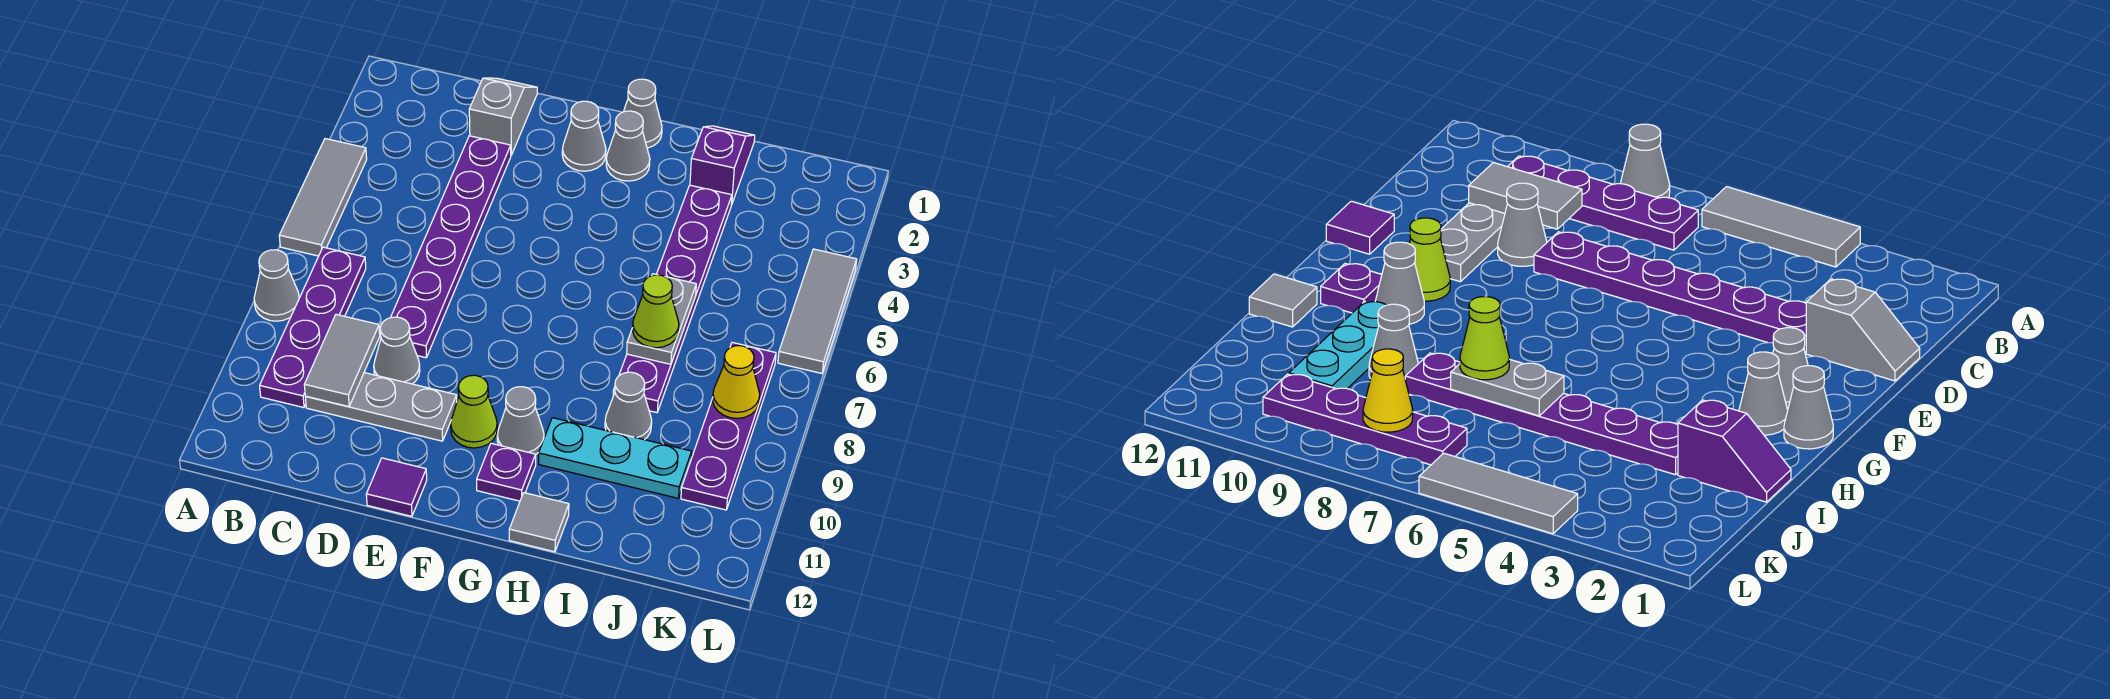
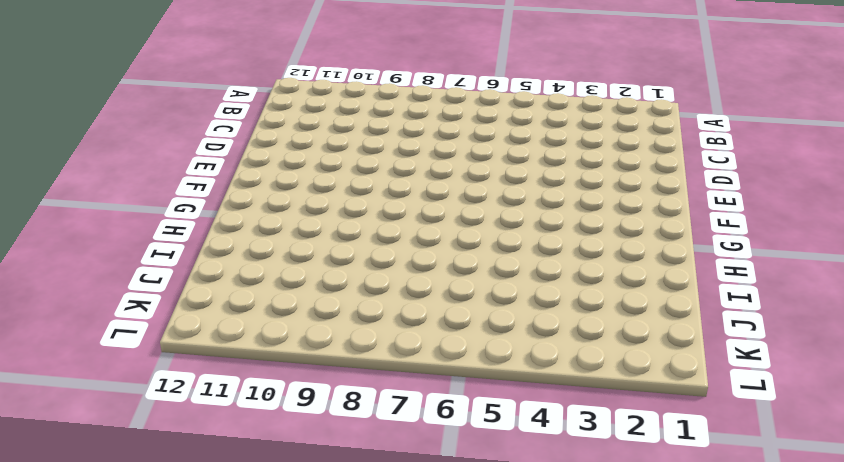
none -> grey tile A4:A6 level 1
none -> grey cone A8 level 1
none -> purple plate B7:B10 level 1

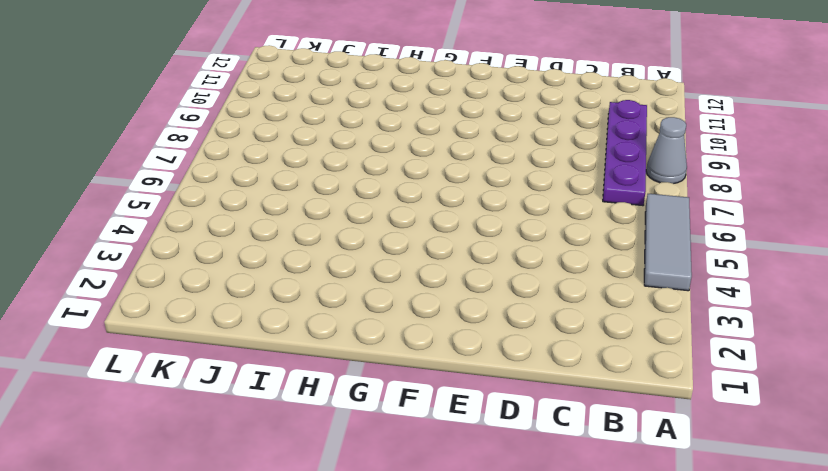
none -> grey plate C10:E10 level 1
none -> grey slope D1:D2 level 1 top 2
none -> purple plate D3:D8 level 1

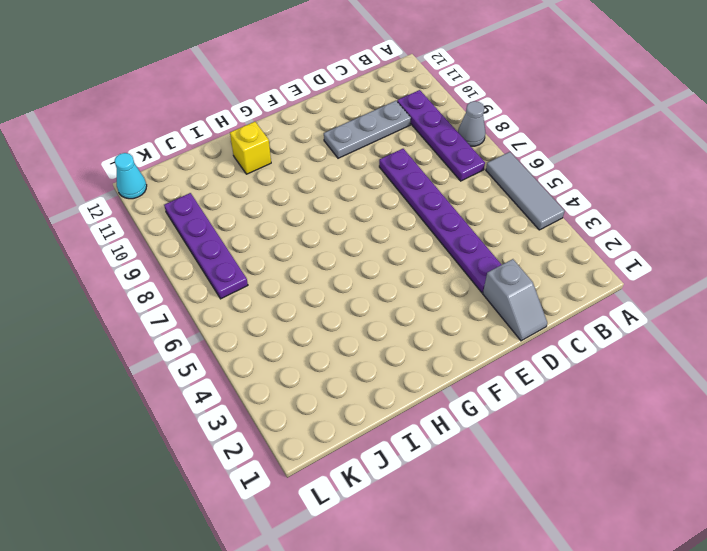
yellow brick H11 level 1 -> none
cyan cone L12 level 1 -> none
none -> grey cone D9 level 1
none -> purple tile E12 level 1
none -> grey cone F2 level 1

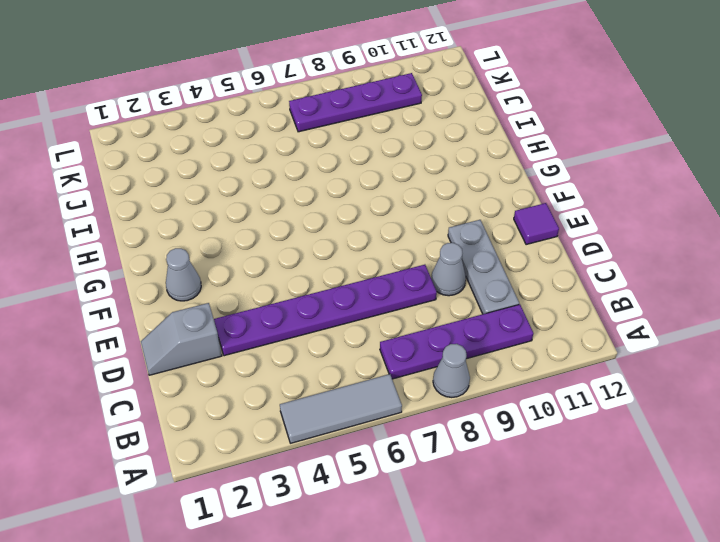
none -> lime cone F10 level 1
none -> grey cone G1 level 1
none -> grey cone G2 level 1

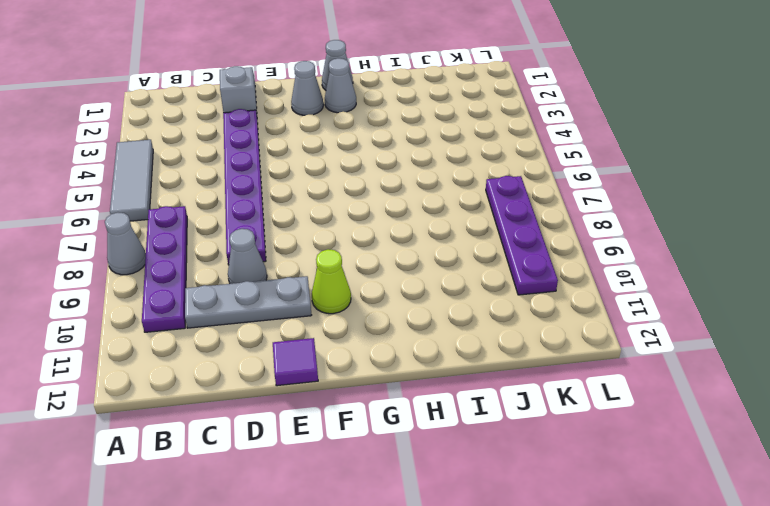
none -> grey cone G10 level 1
none -> purple plate G11 level 1
none -> cyan plate H10:J10 level 1

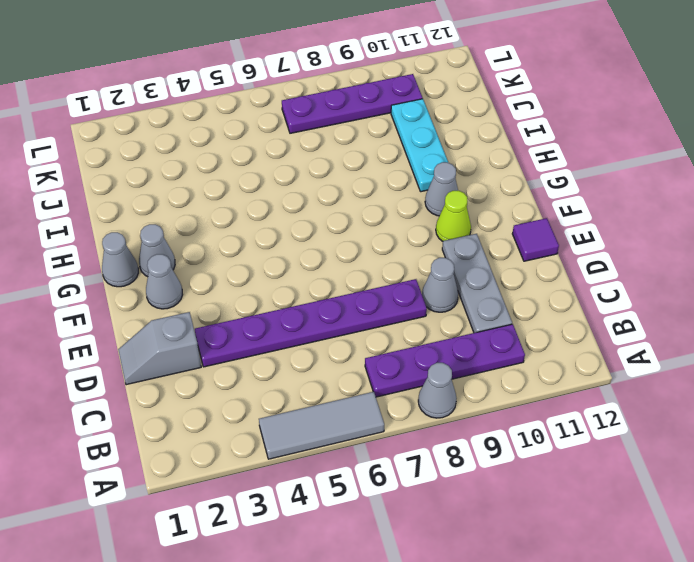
none -> purple plate G11 level 1
none -> grey tile H12 level 1
none -> purple slope I1:I2 level 1 top 2

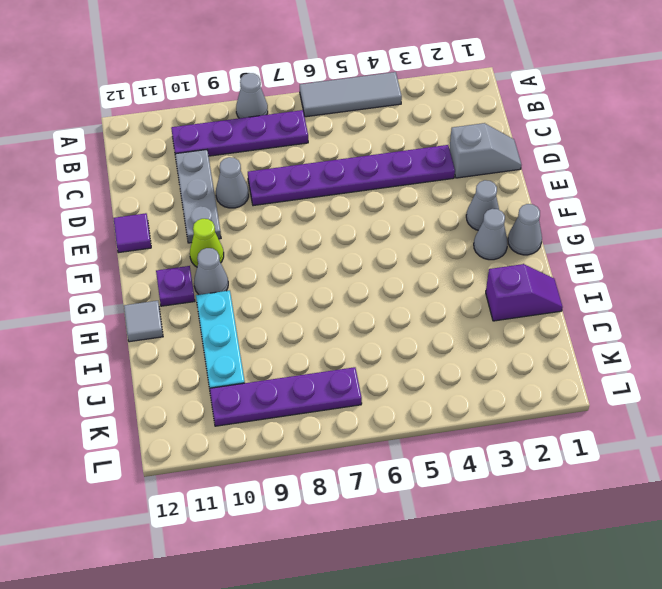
none -> purple plate I3:I8 level 1
none -> grey cone I9 level 1
none -> grey tile L4:L6 level 1

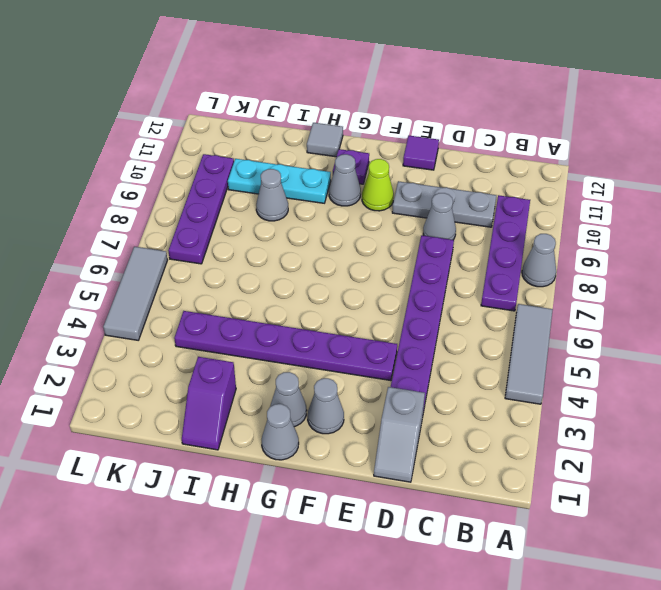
purple plate E4:J4 level 1 -> purple plate I3:I8 level 1
none -> grey tile C9:C10 level 2
none -> grey plate I6:I7 level 2
none -> yellow cone K8 level 2

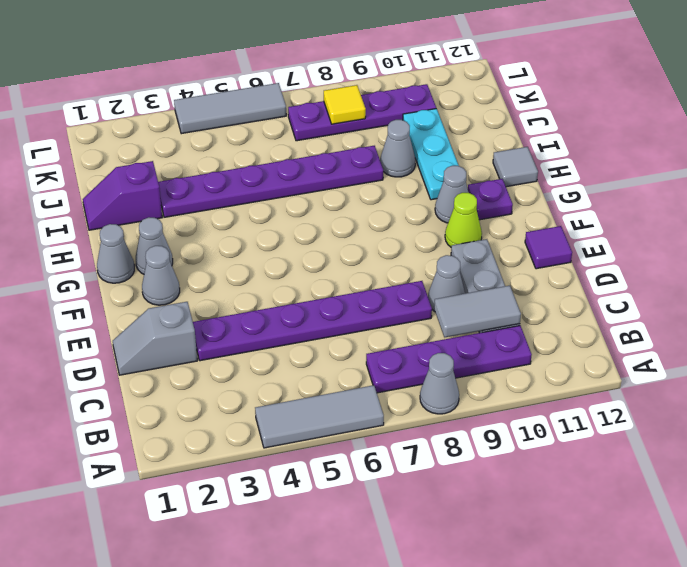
yellow tile K8 level 2 -> yellow cone K8 level 2
none -> grey plate I6:I7 level 2
none -> lime cone I7 level 3

